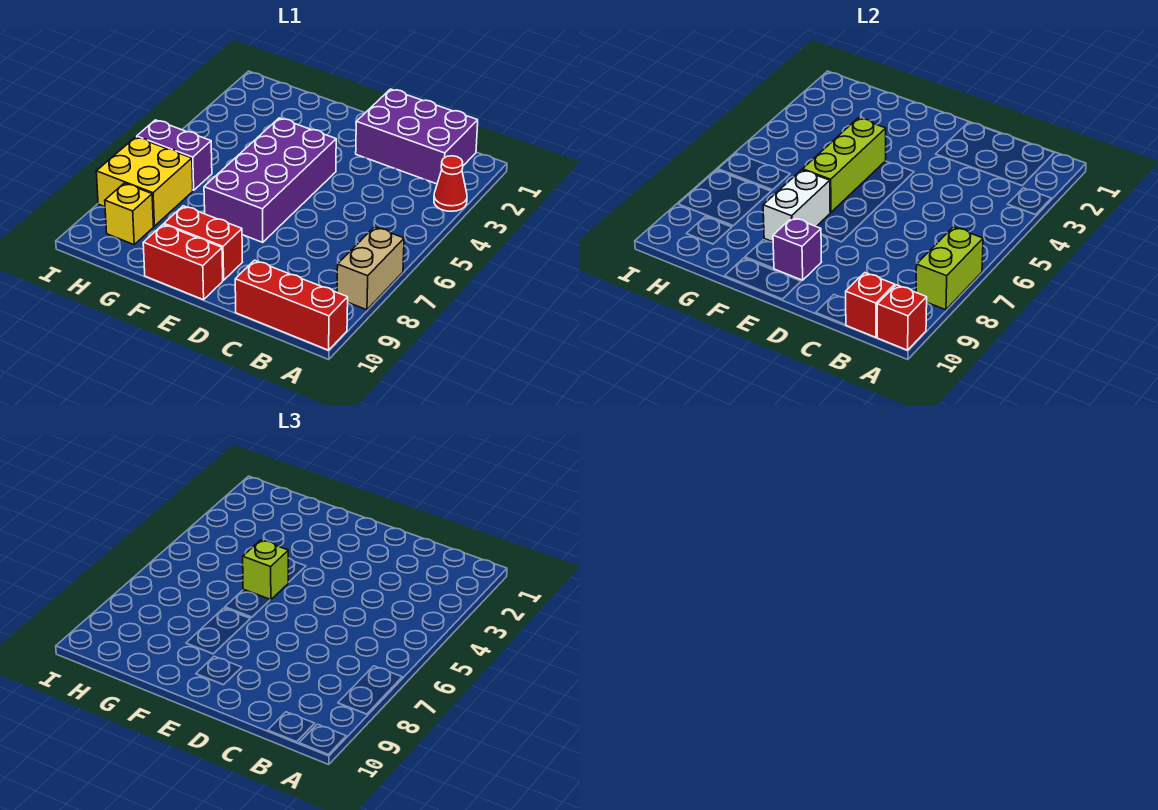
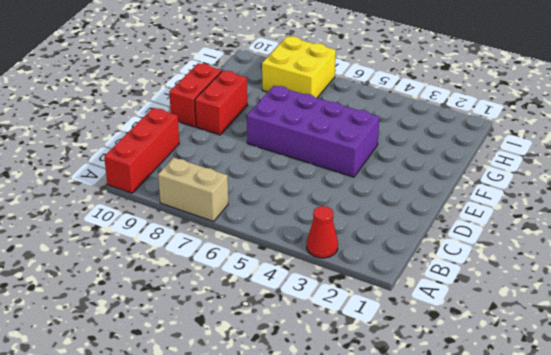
none -> purple brick B1:D2 level 1
none -> purple brick H6:I6 level 1
none -> yellow brick H9 level 1

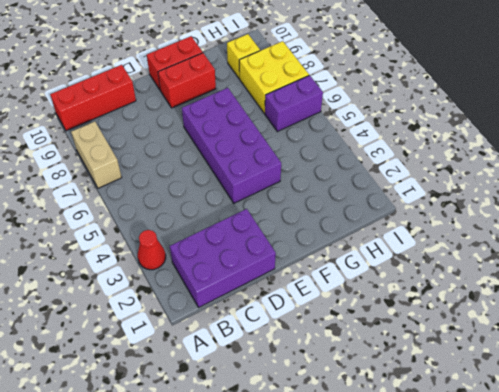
none -> lime brick A7:A8 level 2
none -> red brick A10 level 2
none -> red brick B10 level 2

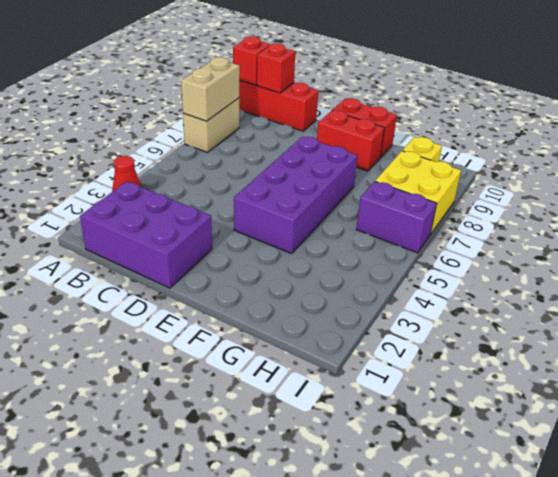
tan brick A7:A8 level 2 -> lime brick A7:A8 level 2
none -> purple brick E9 level 2
none -> lime brick F4:F6 level 2
none -> white brick F7:F8 level 2

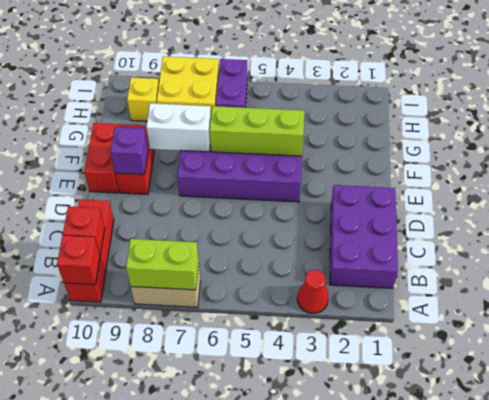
none -> lime brick F5 level 3

